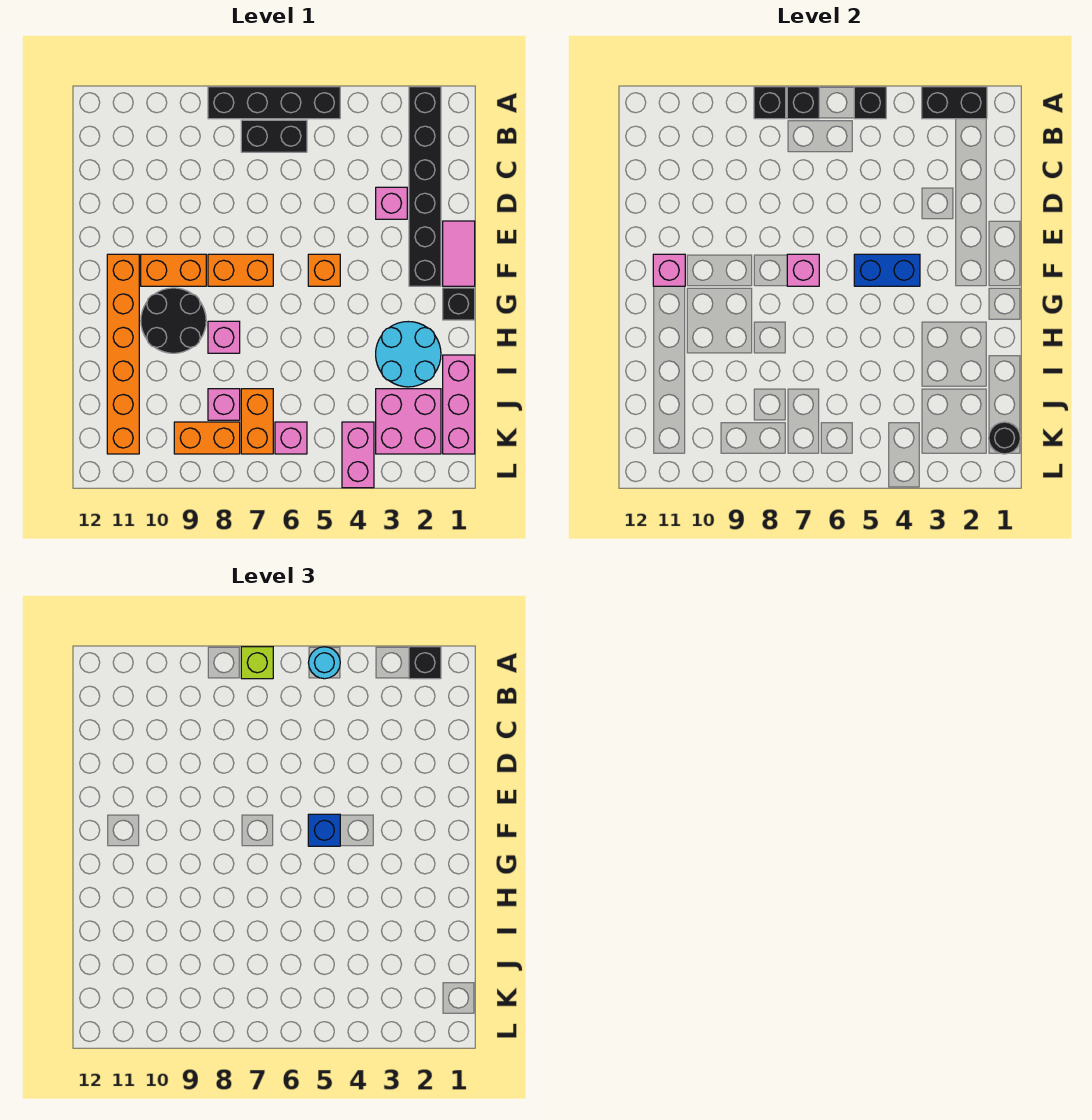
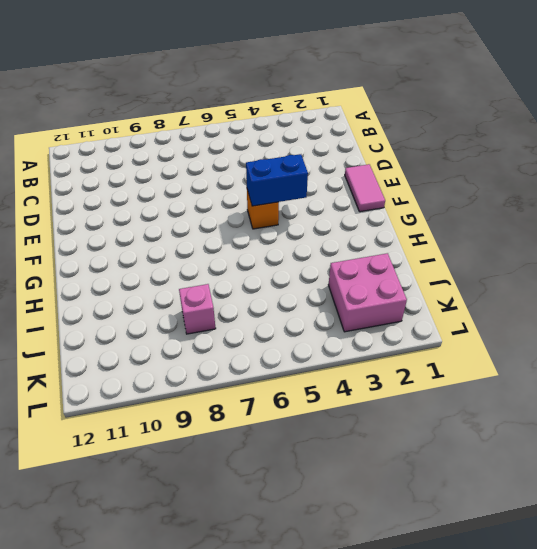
none -> black brick A2:F2 level 1
none -> black brick A5:A8 level 1
none -> black brick B6:B7 level 1
none -> pink brick D3 level 1

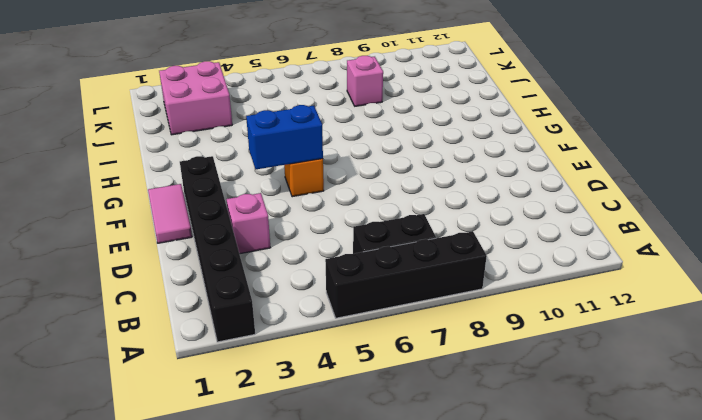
none -> orange brick F7:F8 level 1
none -> orange brick F9:F10 level 1
none -> orange brick F11:K11 level 1
none -> black brick G1 level 1

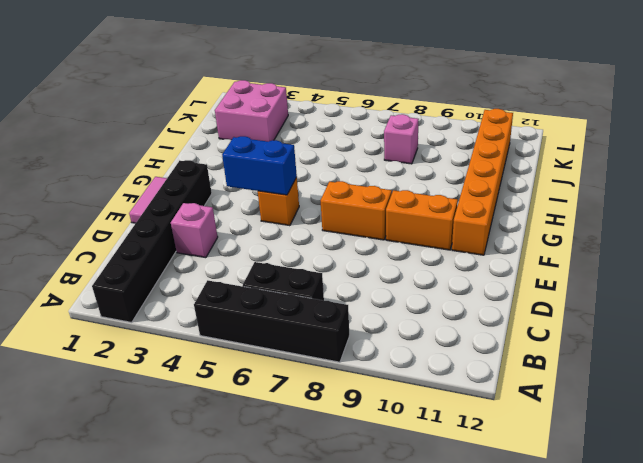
none -> black brick G1 level 1
none -> black round brick G9:H10 level 1
none -> cyan round brick H2:I3 level 1
none -> pink brick H8 level 1

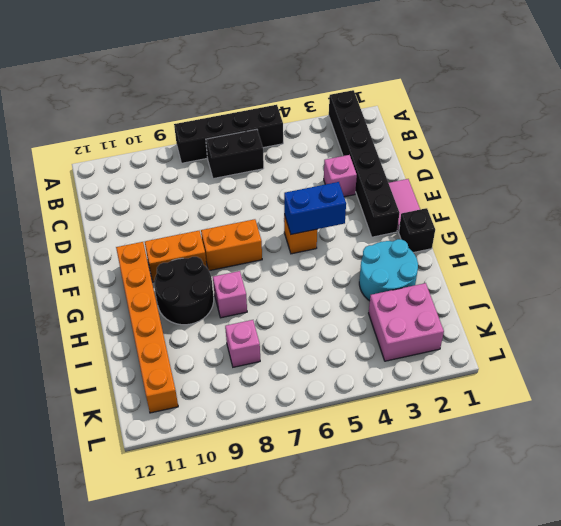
none -> pink brick I1:K1 level 1
none -> orange brick J7:K7 level 1
none -> pink brick K4:L4 level 1
none -> pink brick K6 level 1

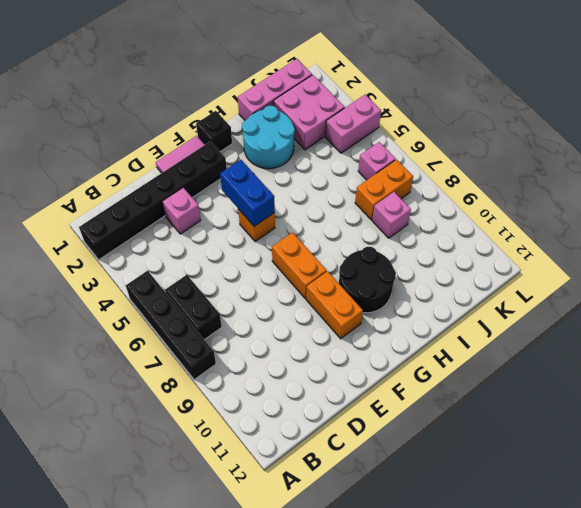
none -> orange brick F11:K11 level 1
none -> pink brick H8 level 1
none -> orange brick K8:K9 level 1
none -> black brick A2:A3 level 2

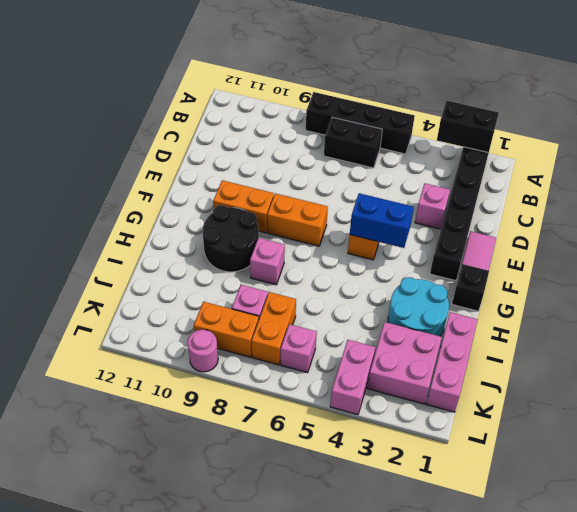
pink round brick L9 level 1 -> none
none -> orange brick F11:K11 level 1
none -> black brick A5 level 2
none -> black brick A7 level 2
none -> black brick A8 level 2

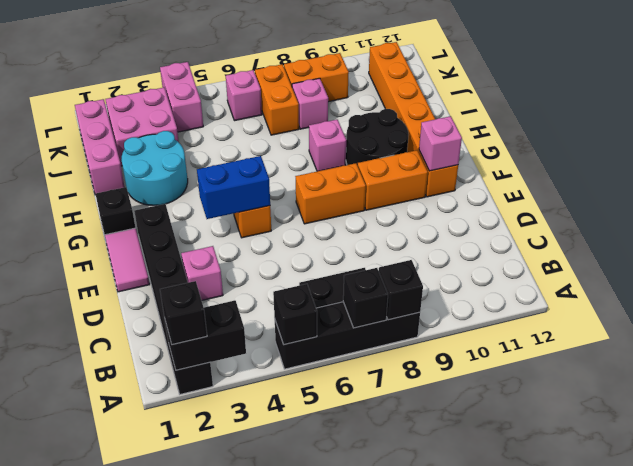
none -> pink brick F7 level 2
none -> black round brick K1 level 2
none -> cyan round brick A5 level 3
none -> lime brick A7 level 3

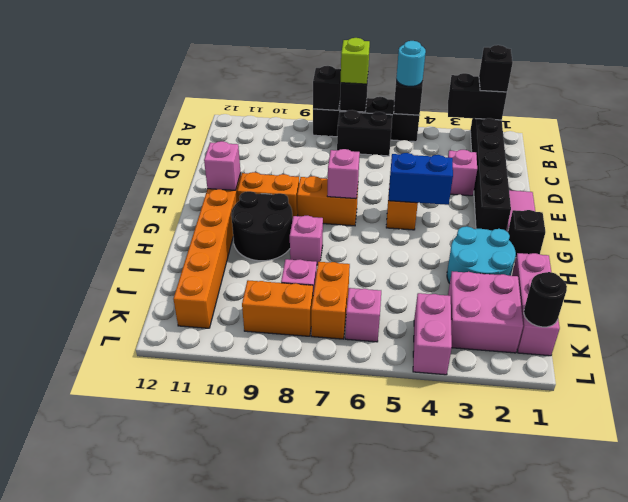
none -> blue brick F5 level 3

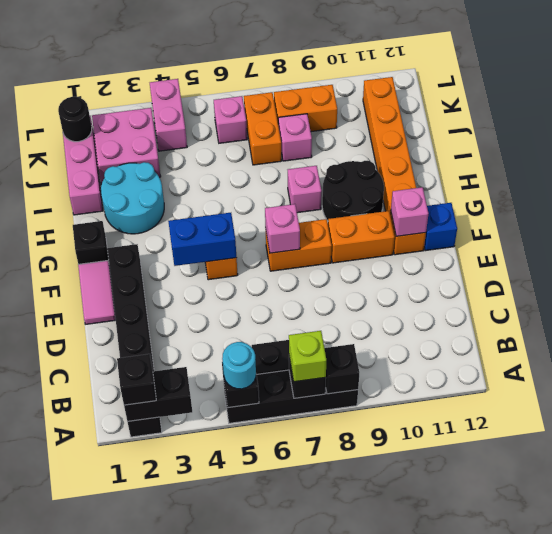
blue brick F12 level 1 -> blue brick F5 level 3
none -> pink brick D3 level 1

